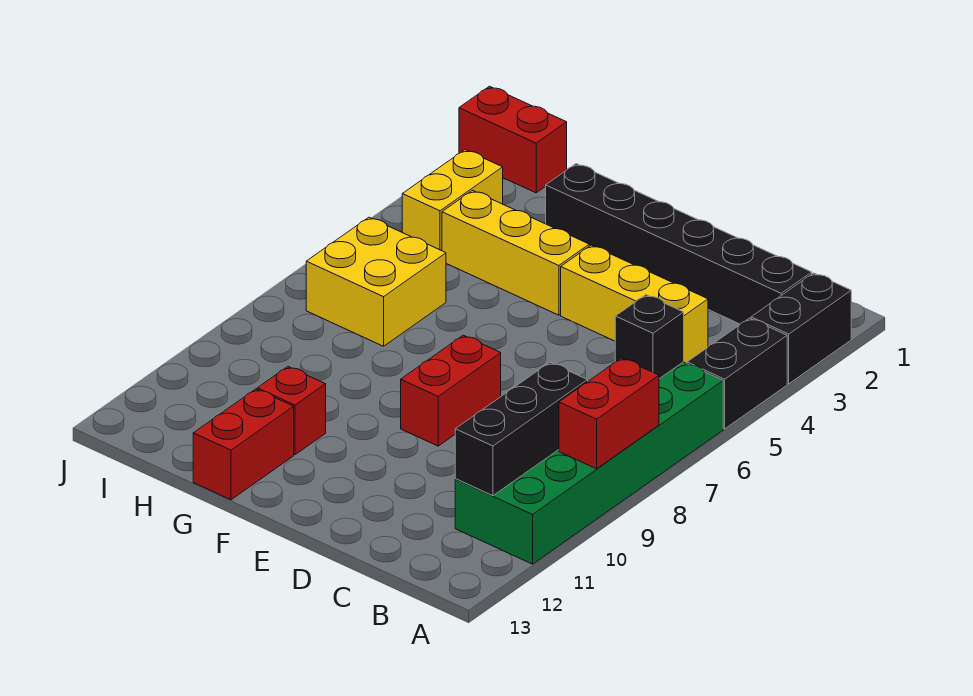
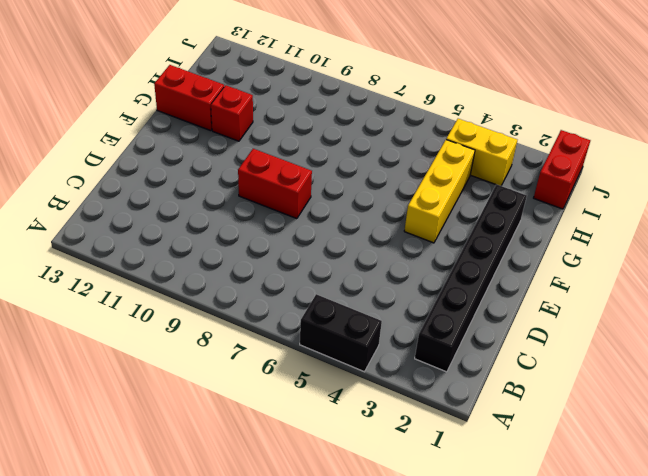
none -> black brick A2:A3 level 1
none -> green brick A6:B11 level 1
none -> yellow brick C4:E4 level 1

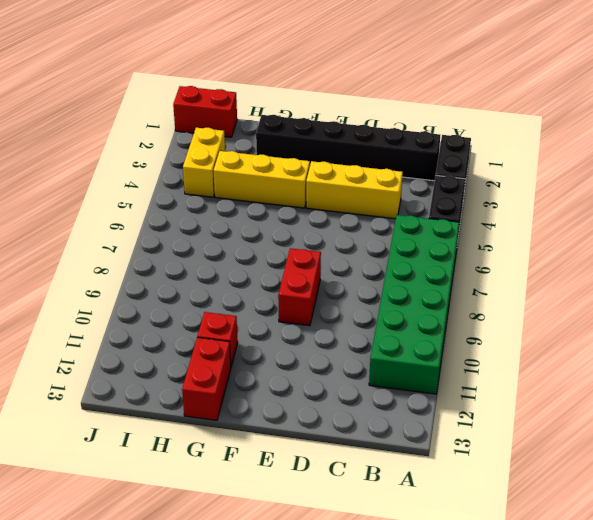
none -> yellow brick H6:I7 level 1
none -> red brick A8:A9 level 2
none -> black brick B6 level 2

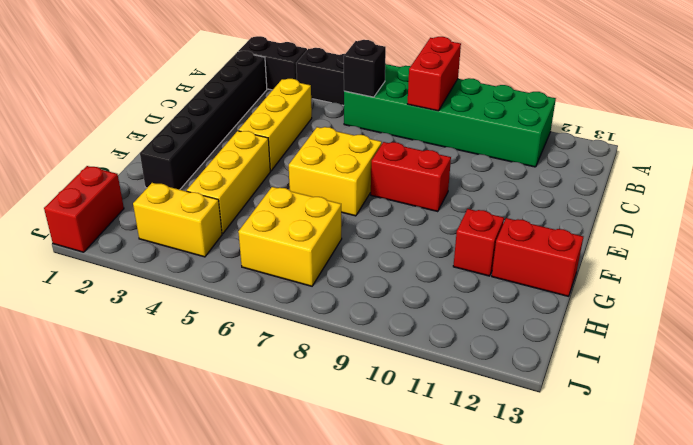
red brick A8:B8 level 2 -> red brick A8:A9 level 2
yellow brick E6:F7 level 1 -> none
none -> black brick B9:B11 level 2

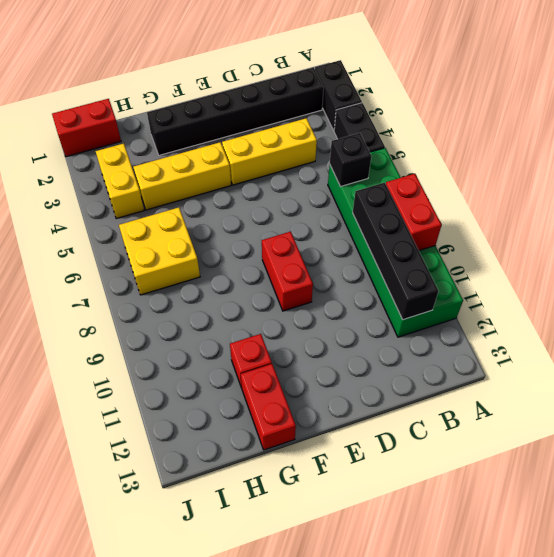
black brick B8:B11 level 2 -> black brick B9:B11 level 2

